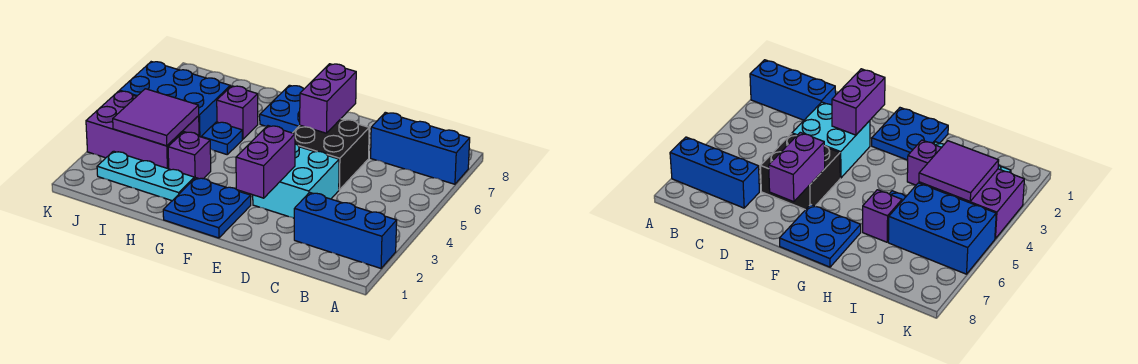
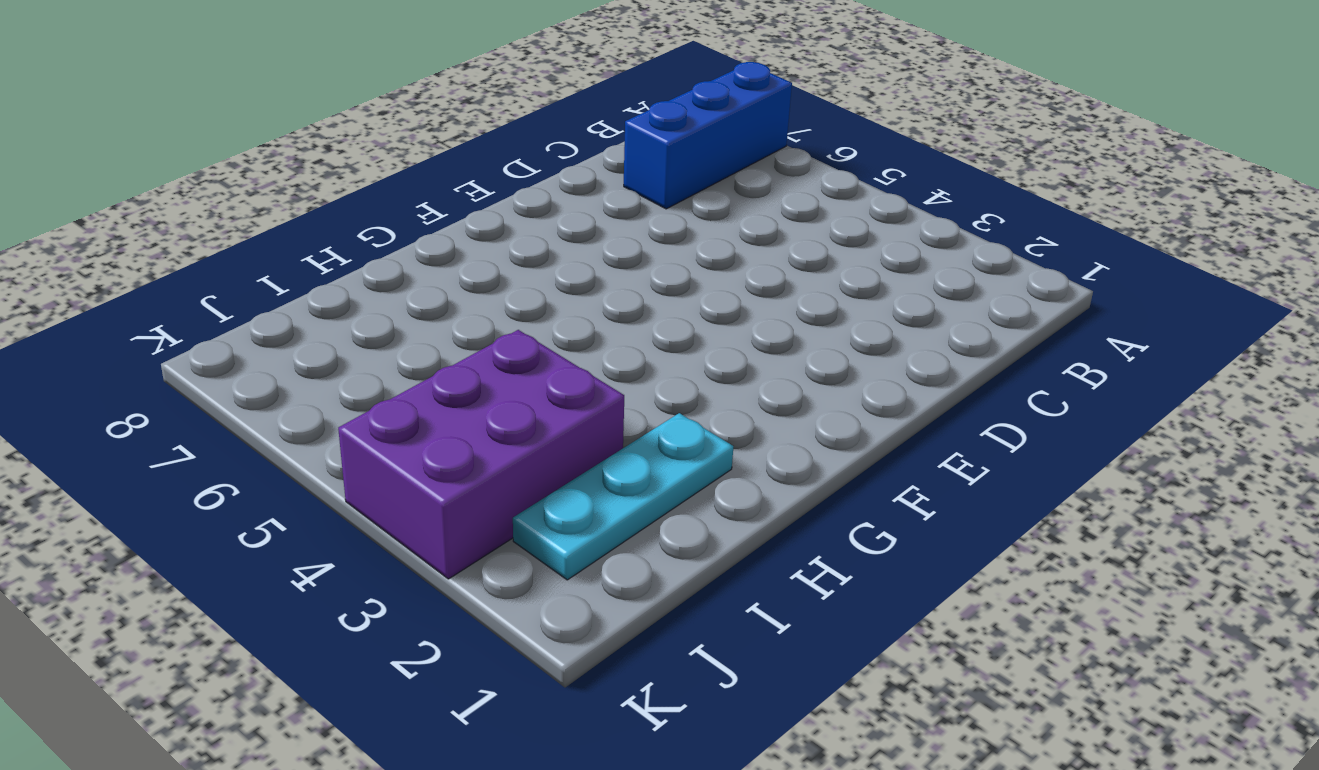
none -> blue brick A2:C2 level 1
none -> cyan brick D3:E4 level 1
none -> black brick D5:E6 level 1

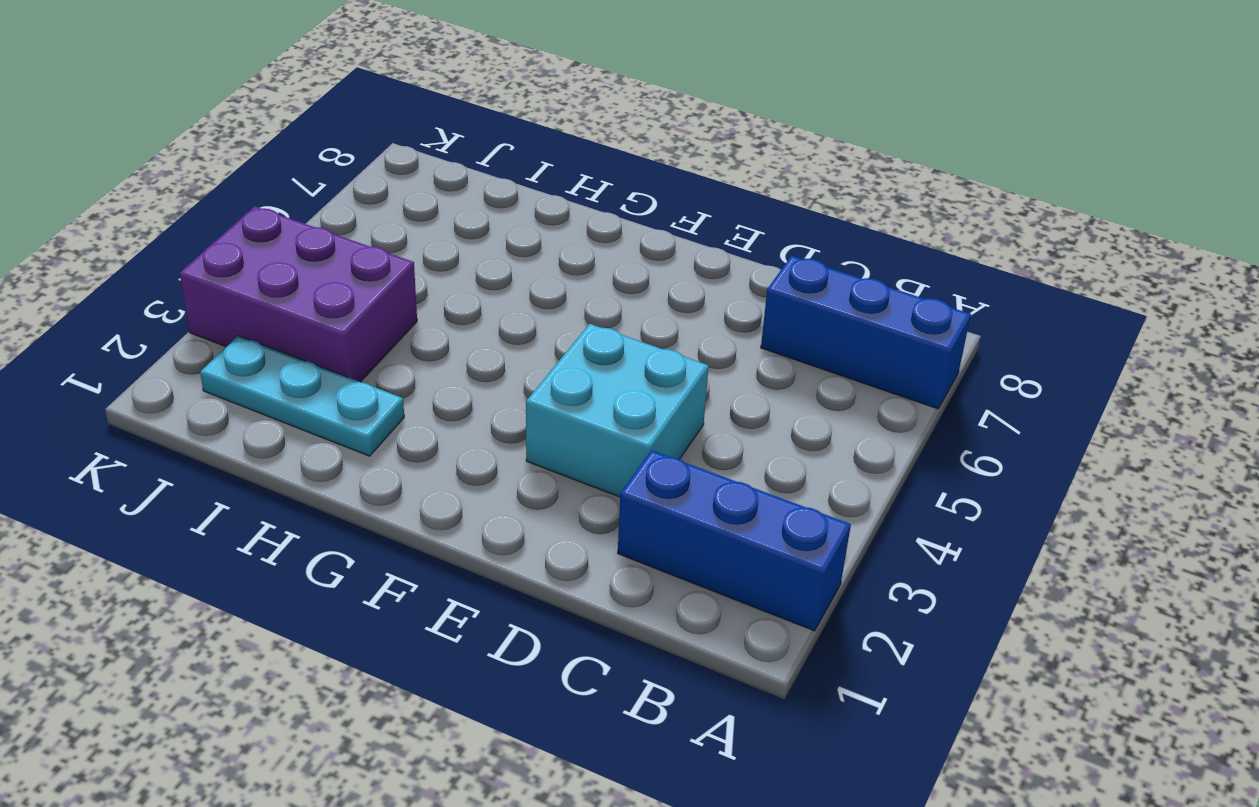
none -> black brick D5:E6 level 1
none -> blue plate F1:G2 level 1
none -> blue plate F7:G8 level 1

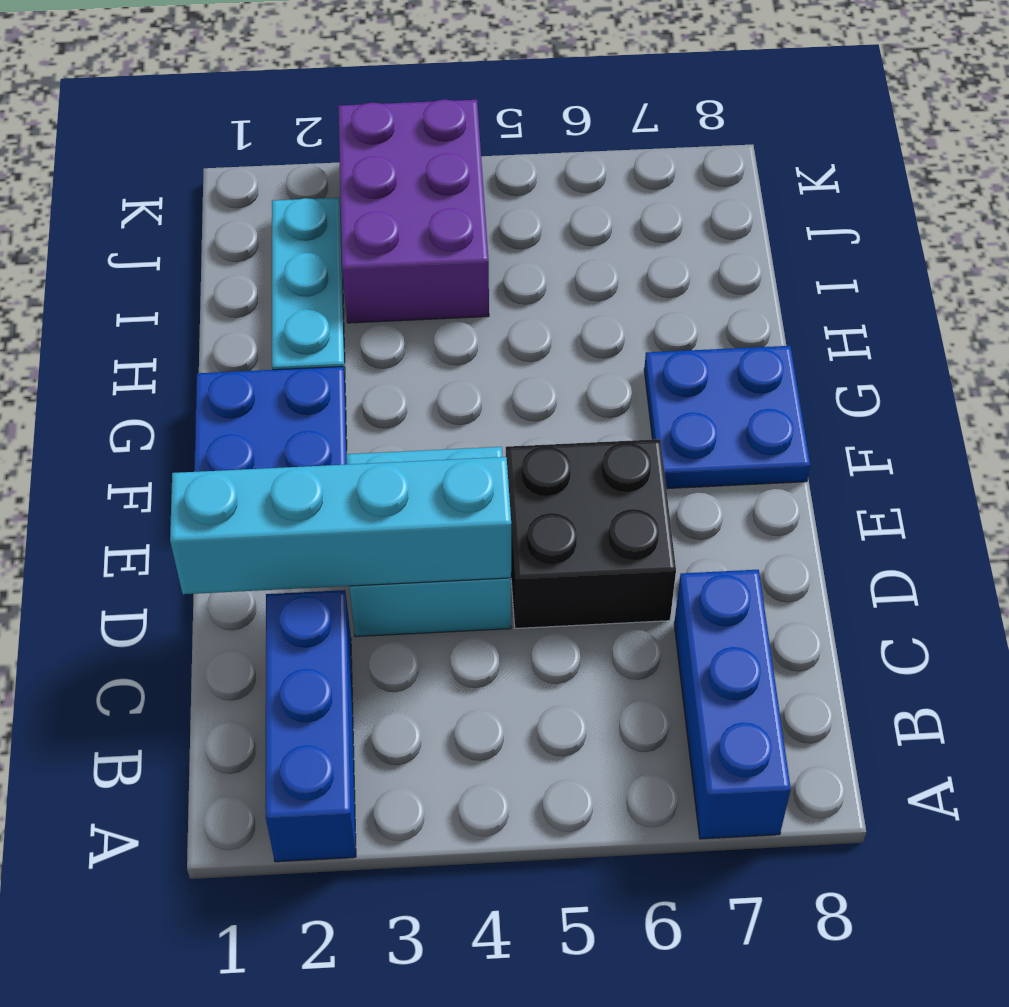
cyan brick D1:D4 level 2 -> none
none -> purple brick H3 level 1
none -> blue plate H5 level 1
none -> purple brick H6 level 1

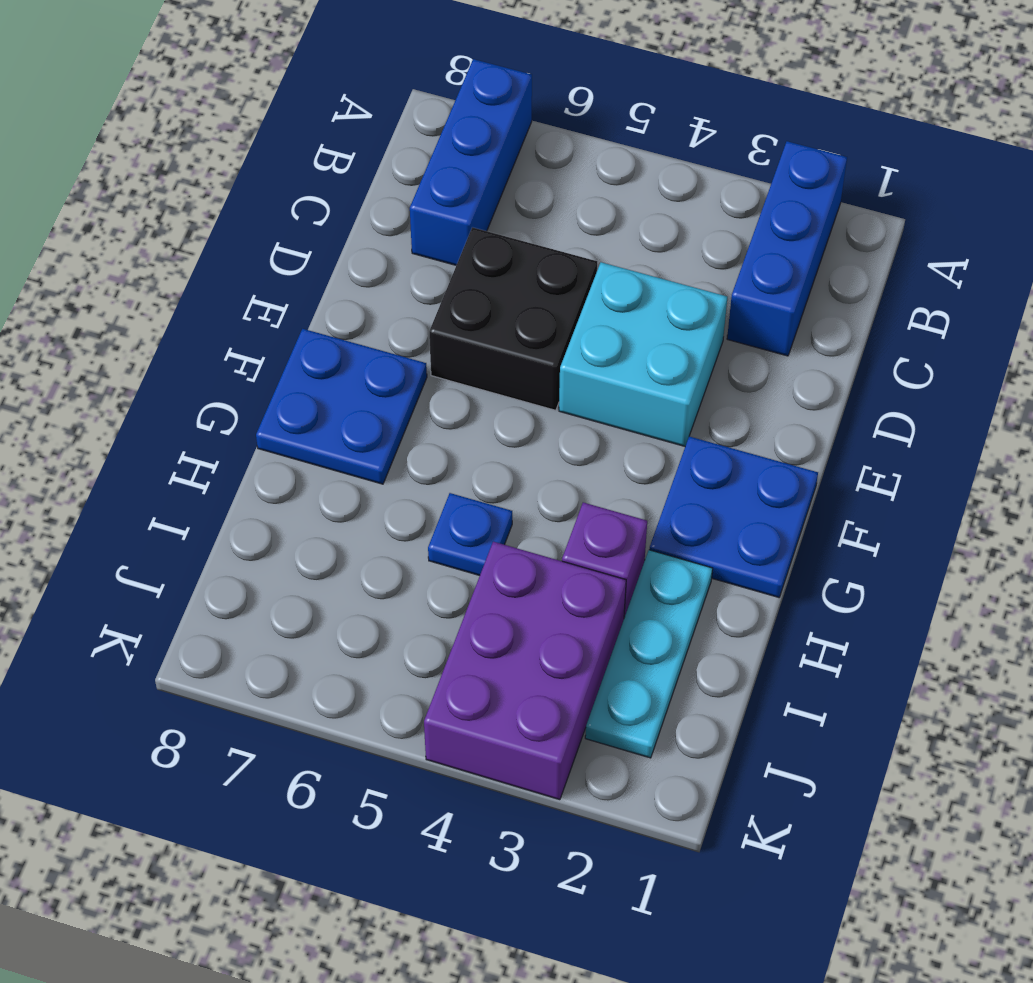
none -> purple brick H6 level 1
none -> blue brick I5:K6 level 1
none -> purple brick E2:E3 level 2

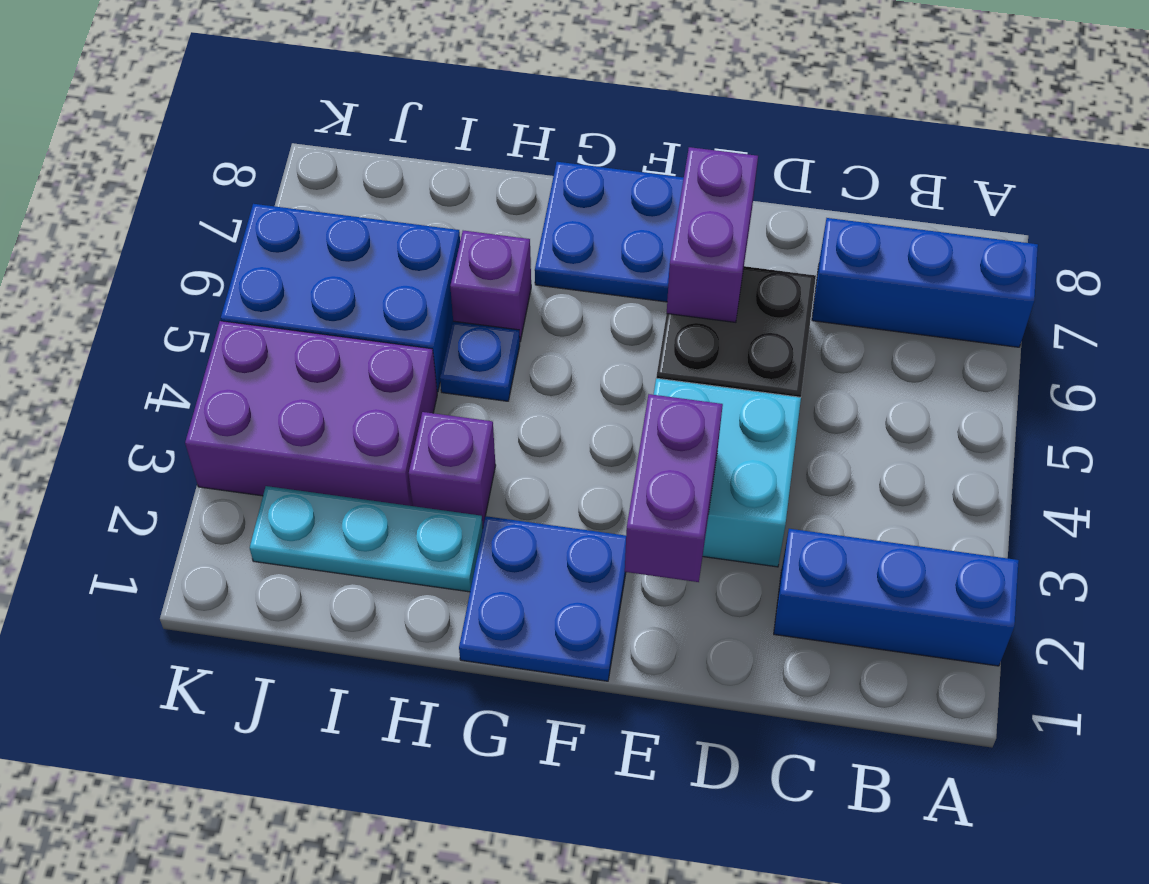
none -> purple tile I3:J4 level 2

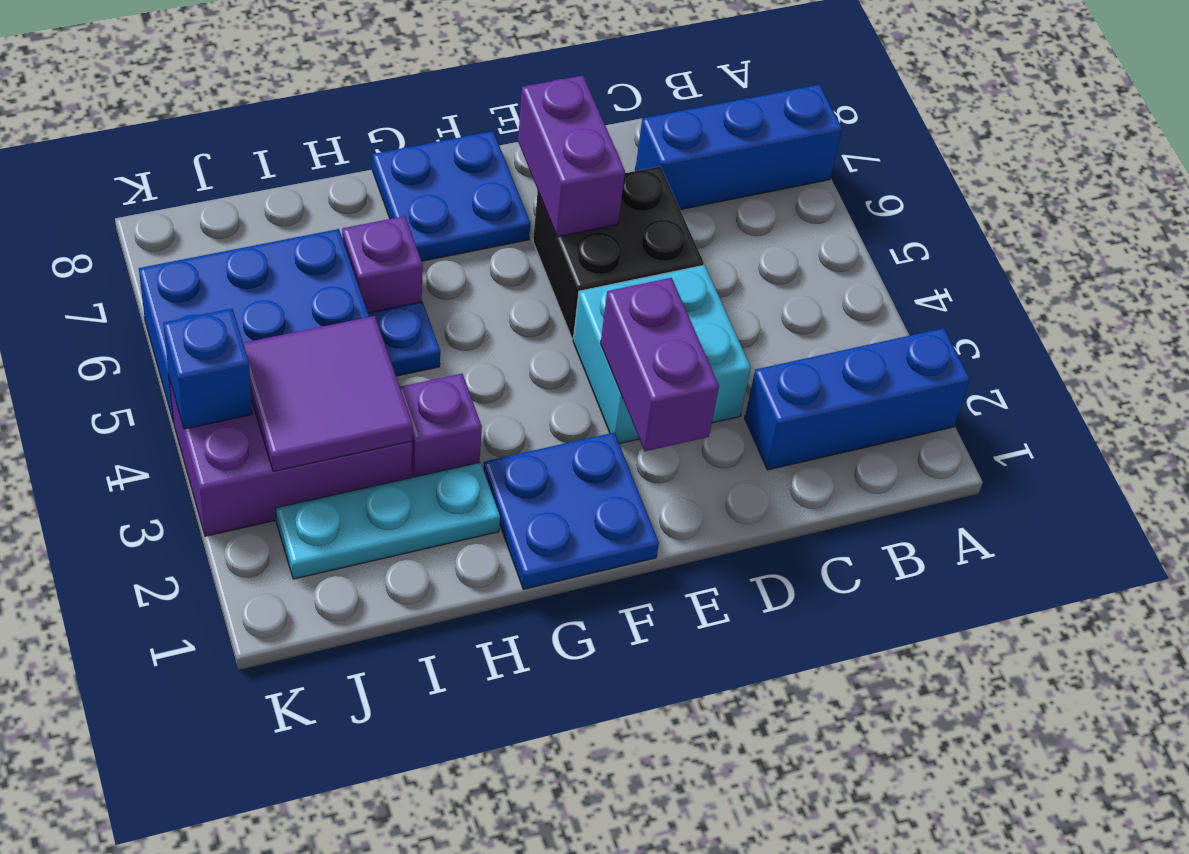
blue brick K4 level 2 -> none

